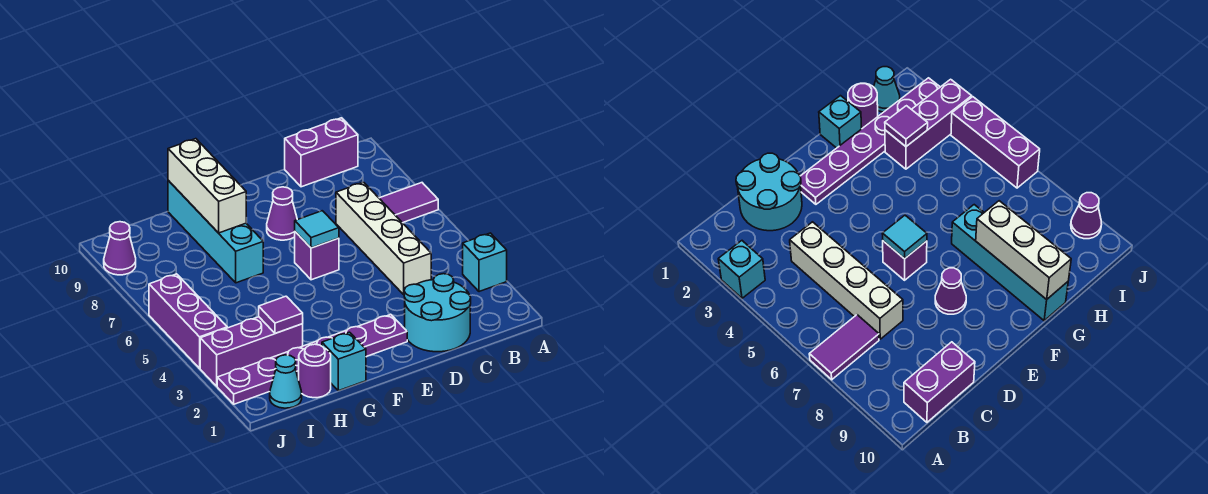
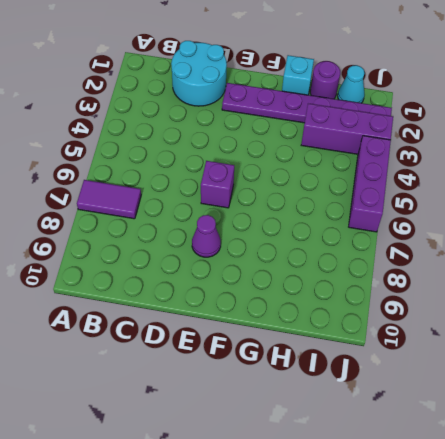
none -> cyan brick A3 level 1
none -> purple brick B10:C10 level 1
none -> white brick C4:C7 level 1

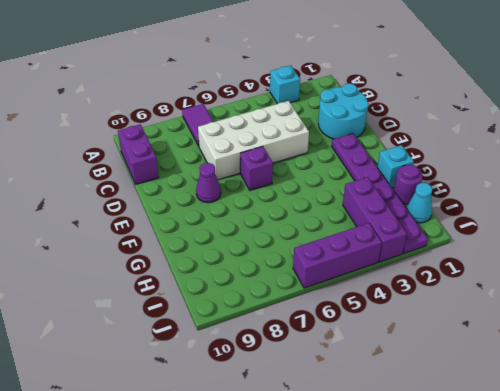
white brick C4:D7 level 1 -> white brick C4:C7 level 1
none -> cyan brick G7:G10 level 1
none -> purple cone J9 level 1
none -> cyan tile E6 level 2

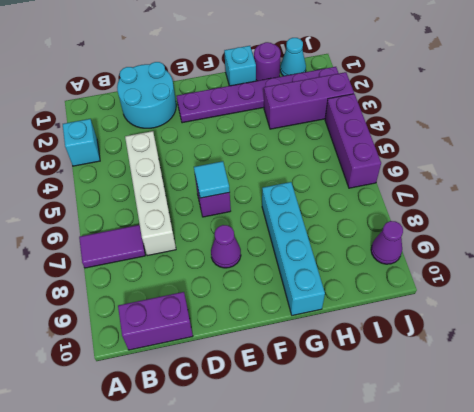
none -> white brick G8:G10 level 2
none -> purple tile H3 level 2

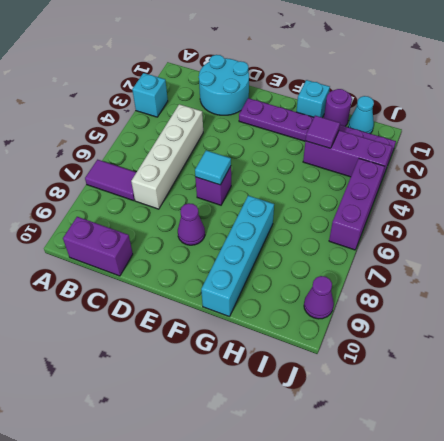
none -> white brick G8:G10 level 2

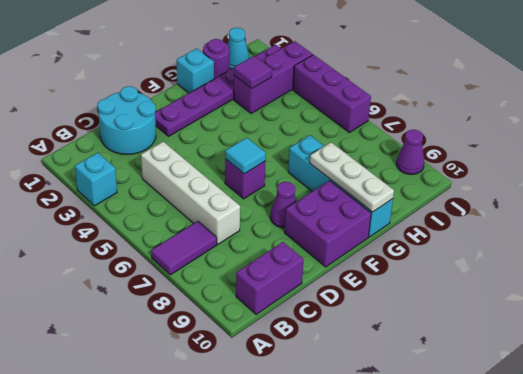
purple brick E9:F10 level 1 -> none
white plate G8:G10 level 2 -> white brick G8:G10 level 2

